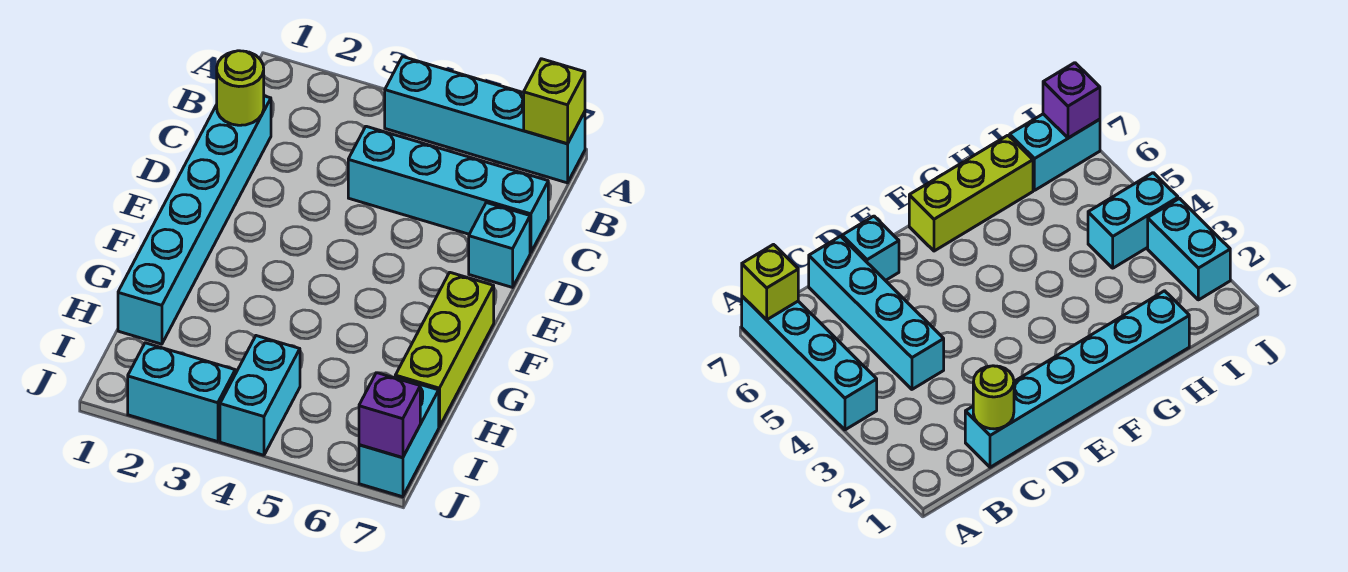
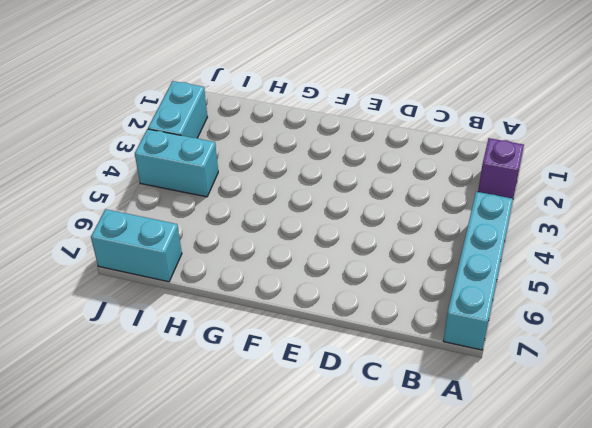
purple brick A2 level 1 -> purple brick J7 level 2
none -> cyan brick C1:H1 level 1
none -> cyan brick C4:C7 level 1

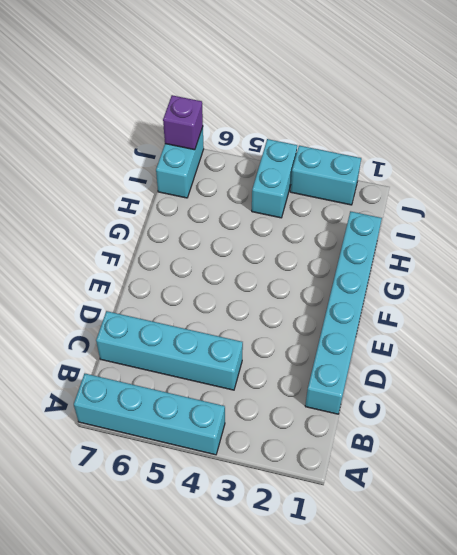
none -> cyan brick D7 level 1
none -> lime brick F7:H7 level 1

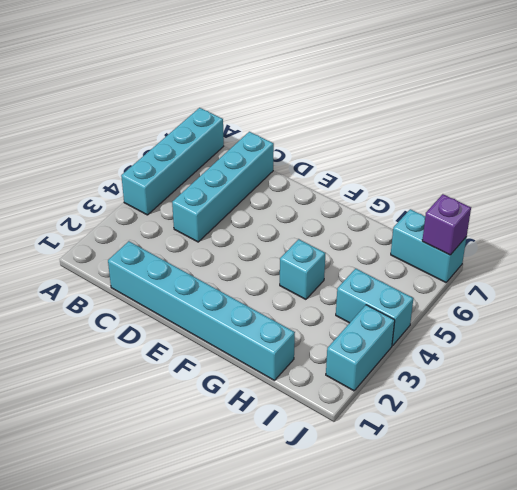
cyan brick G4 level 1 -> cyan brick D7 level 1
none -> lime brick F7:H7 level 1
none -> lime brick A7 level 2

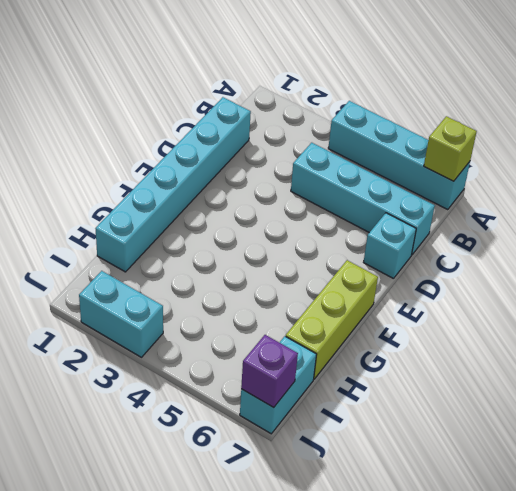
none -> cyan brick I4:J4 level 1
none -> lime round brick C1 level 2

